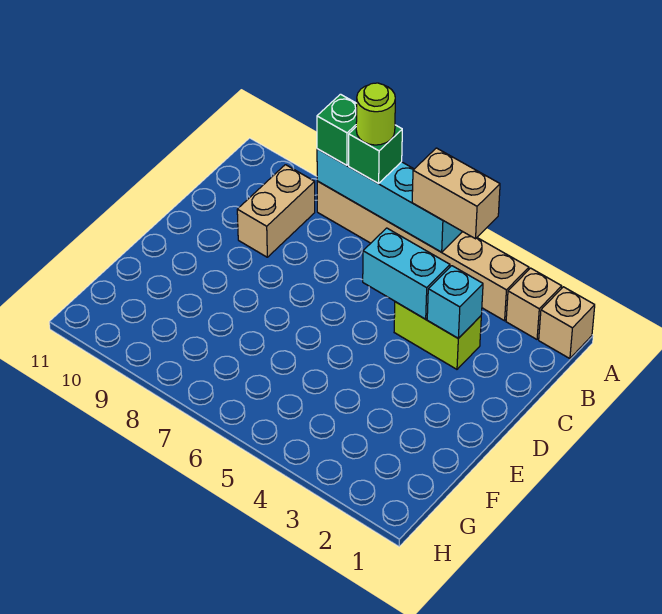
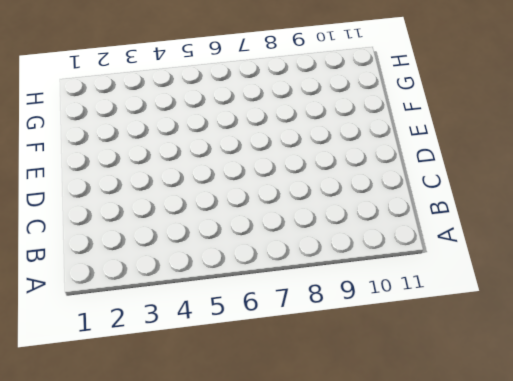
none -> tan brick A1 level 1
none -> tan brick A2 level 1
none -> tan brick A3:A8 level 1

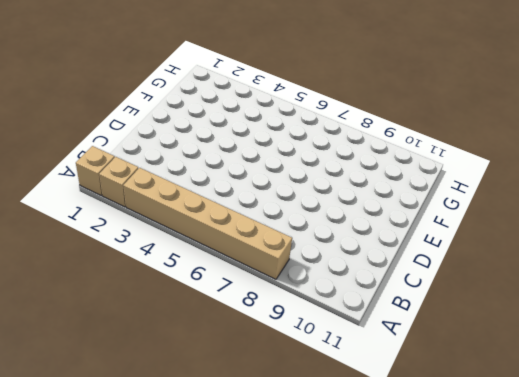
none -> tan brick B9:C9 level 1
none -> lime brick C3:C4 level 1
none -> cyan brick A5:A8 level 2

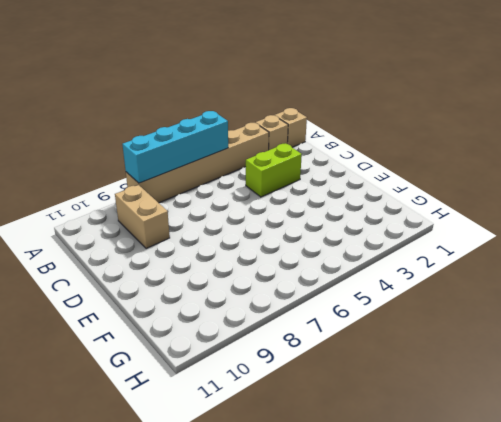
none -> cyan brick C3 level 2
none -> cyan brick C4:C5 level 2
none -> tan brick A4:A5 level 3

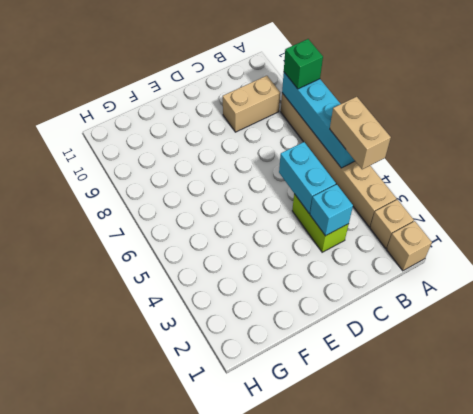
none -> green brick A7 level 3
none -> lime round brick A7 level 4

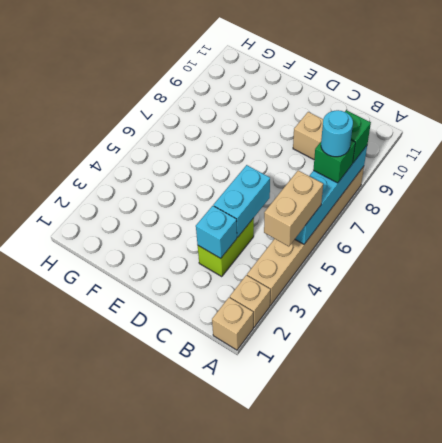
cyan round brick A7 level 4 -> lime round brick A7 level 4

